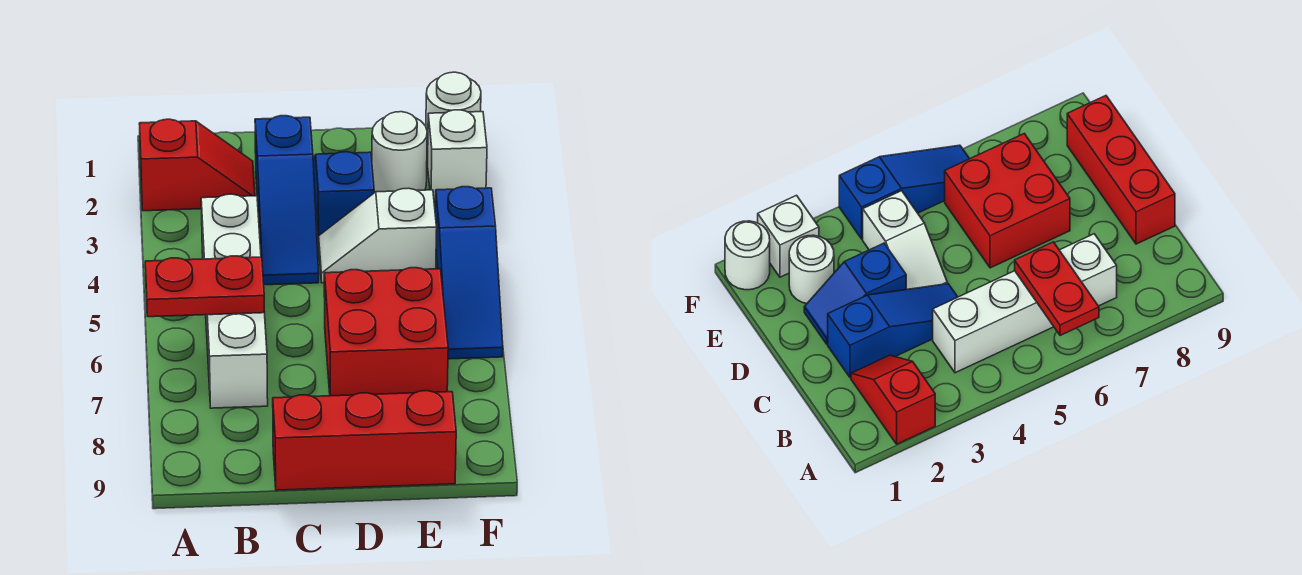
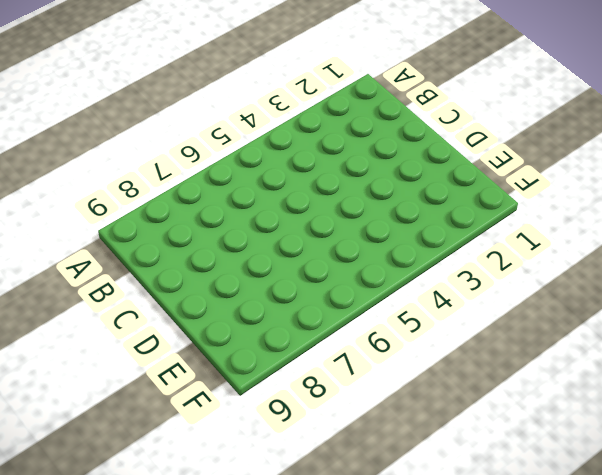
none -> red slope A2:B2 level 1 top A
none -> white brick B4:B7 level 1
none -> blue slope C2:C4 level 1 top 2

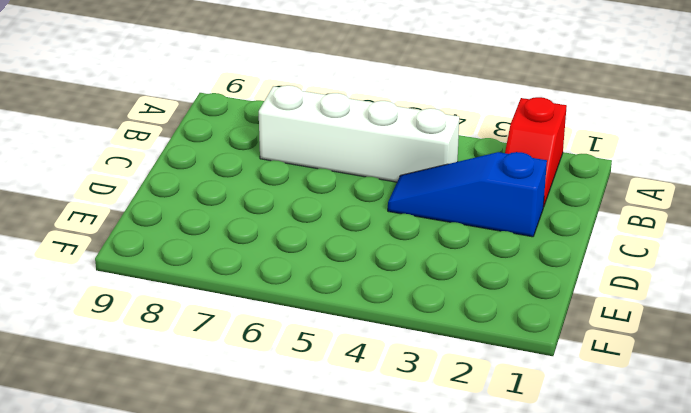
none -> red brick C9:E9 level 1
none -> blue slope D2:D3 level 1 top 3
none -> white slope D4:E4 level 1 top E

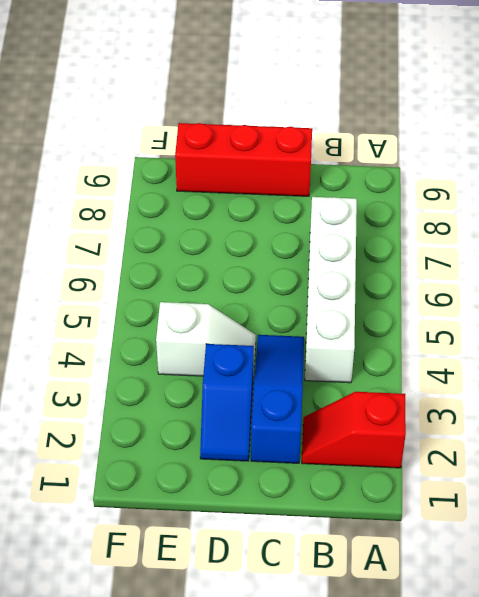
none -> red brick D6:E7 level 1
none -> white round brick E2 level 1
none -> white round brick F1 level 1

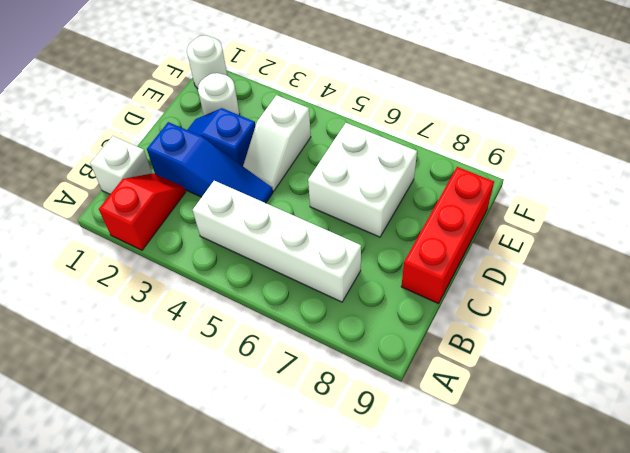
white brick B1 level 1 -> white brick F2 level 1
white brick D6:E7 level 1 -> red brick D6:E7 level 1
none -> blue slope F4:F6 level 1 top 4
none -> red plate A6:B6 level 2

